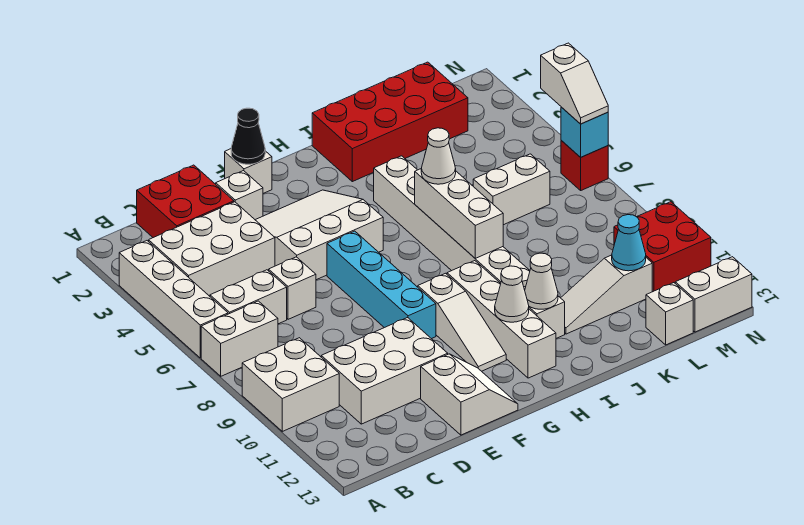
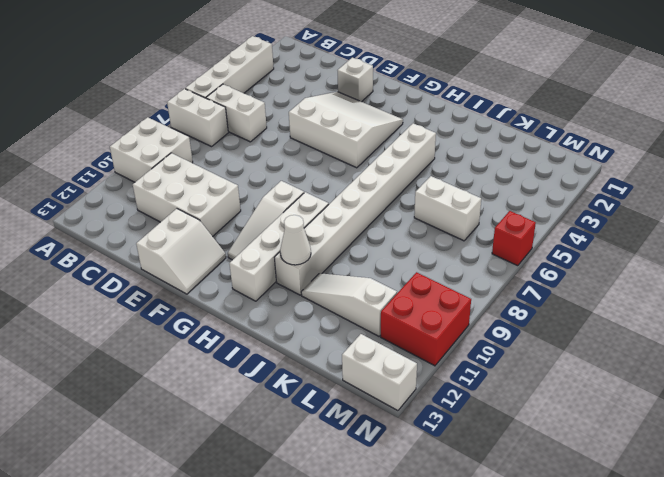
none -> white brick B3:D4 level 1
none -> red brick C1:D2 level 1
none -> white brick D6 level 1
none -> white brick F1 level 1

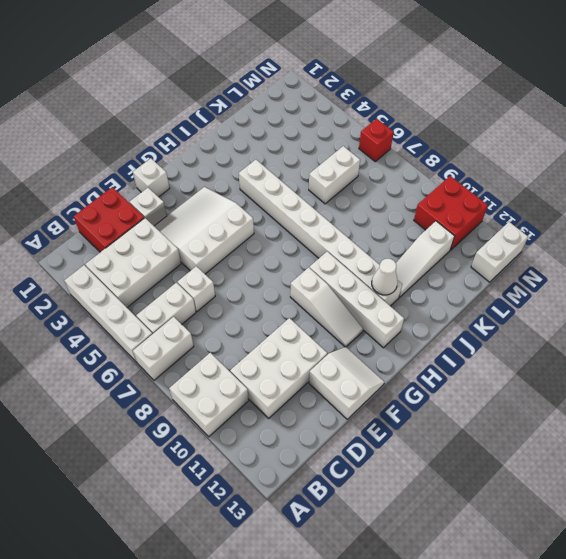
none -> cyan brick F6:F9 level 1
none -> red brick I1:L2 level 1
none -> white brick L13 level 1
none -> black cone F1 level 2

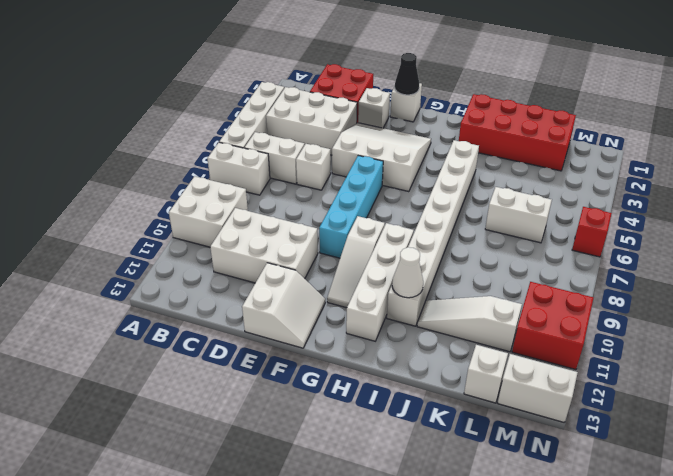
none -> white cone H11 level 2
none -> white brick I6:I8 level 2
none -> cyan cone L11 level 2
none -> cyan brick N6 level 2

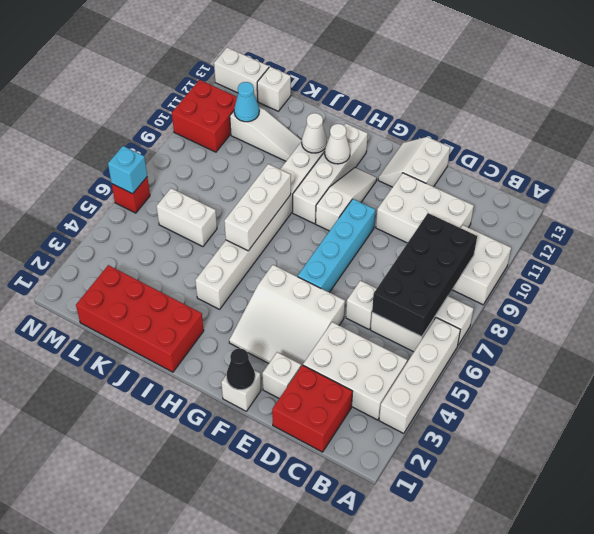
black brick B6:C9 level 2 -> none
none -> white cone I6 level 3
none -> white slope N5:N6 level 3 top 5

